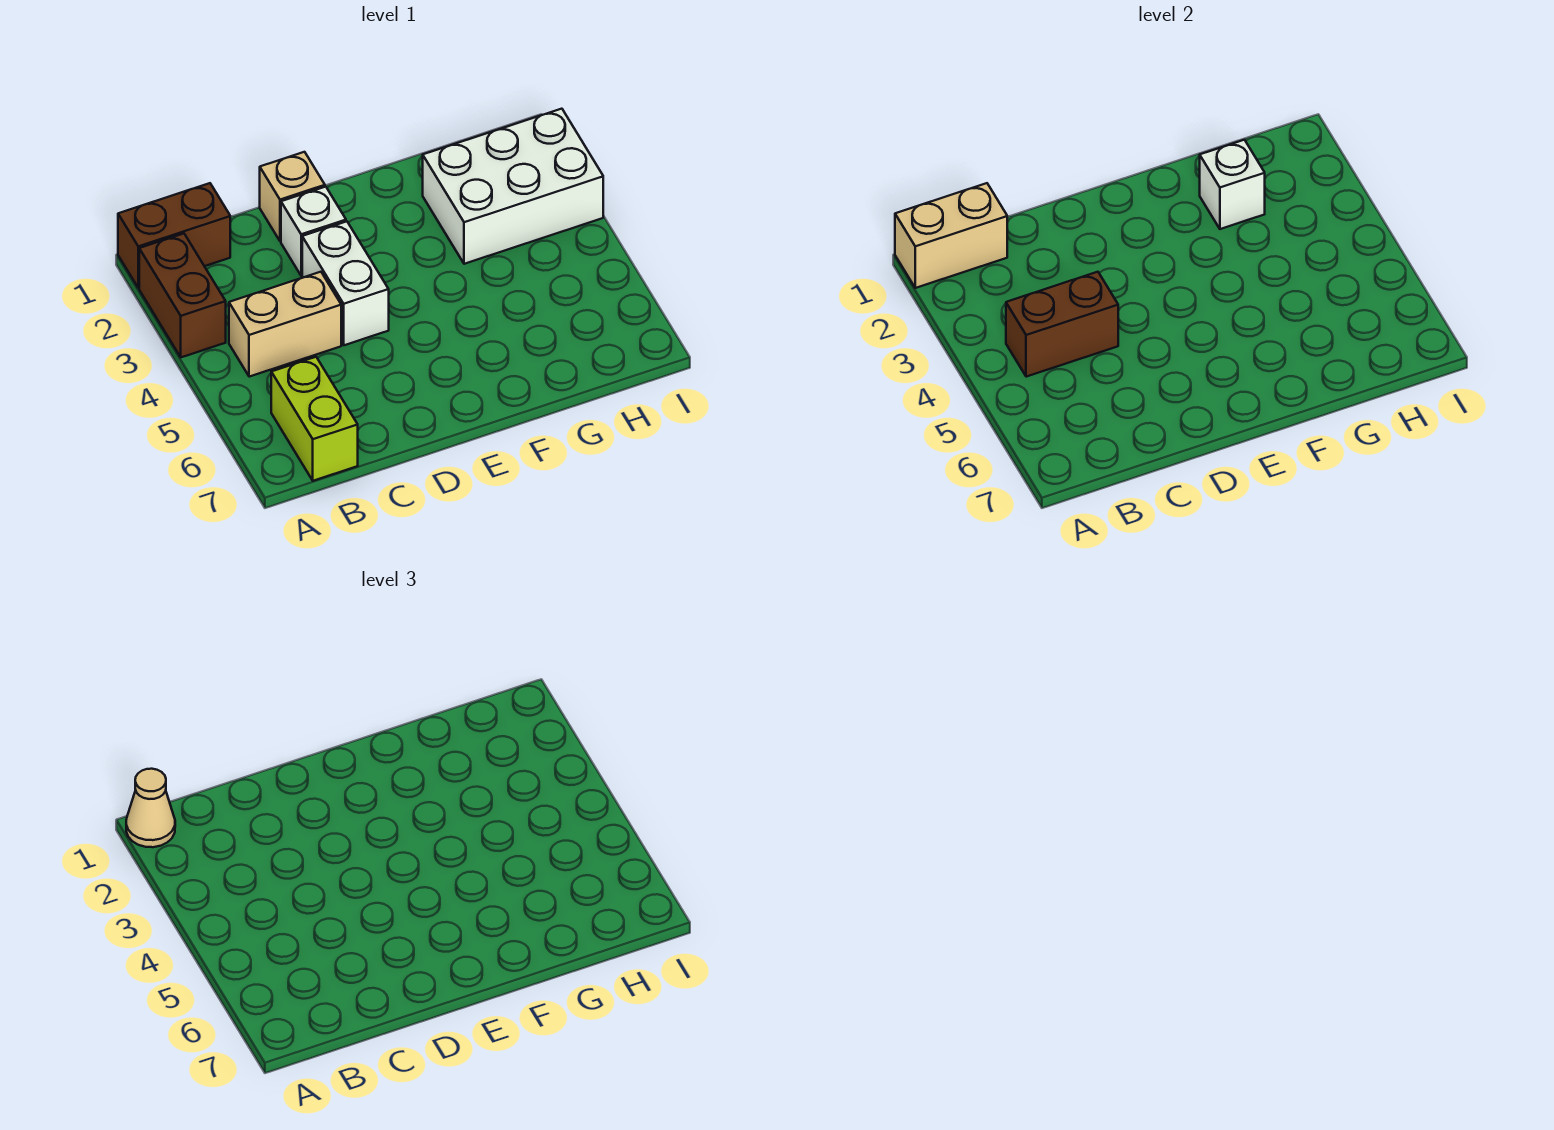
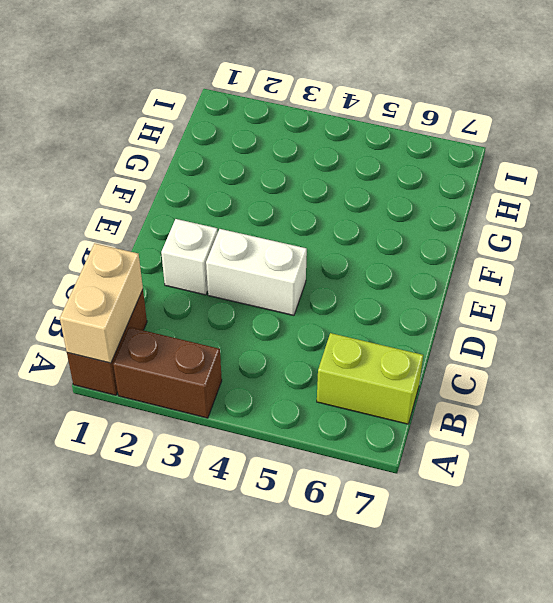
none -> tan brick B4:C4 level 1
none -> tan brick D1 level 1
none -> white brick G2:I3 level 1

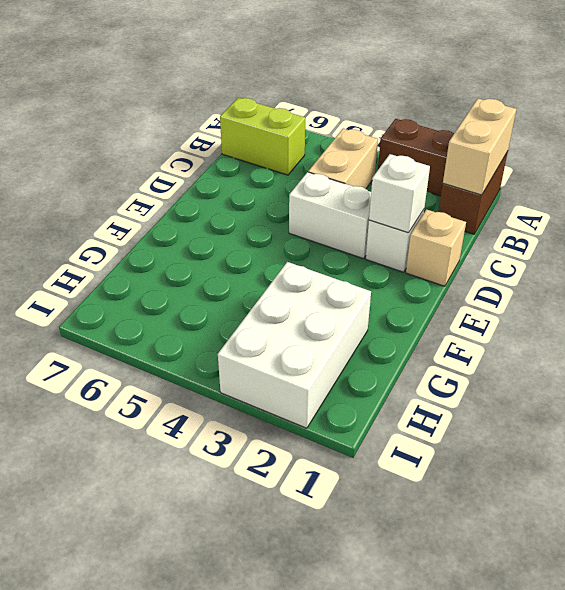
white brick D2 level 2 -> white brick G2 level 2
none -> brown brick B4:C4 level 2
none -> tan cone A1 level 3

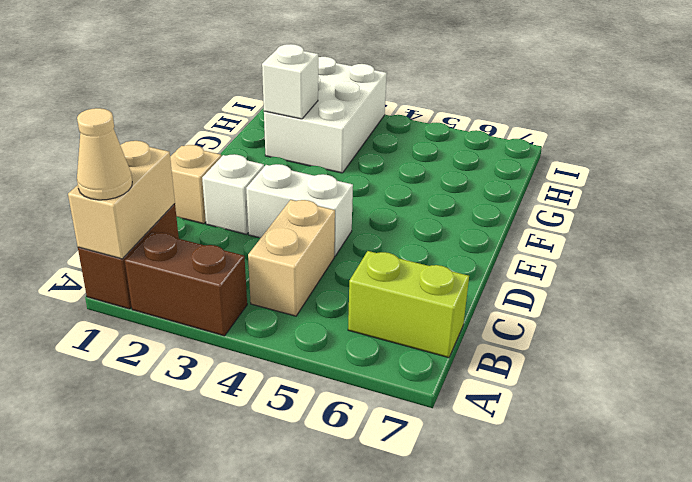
none -> brown brick B4:C4 level 2

